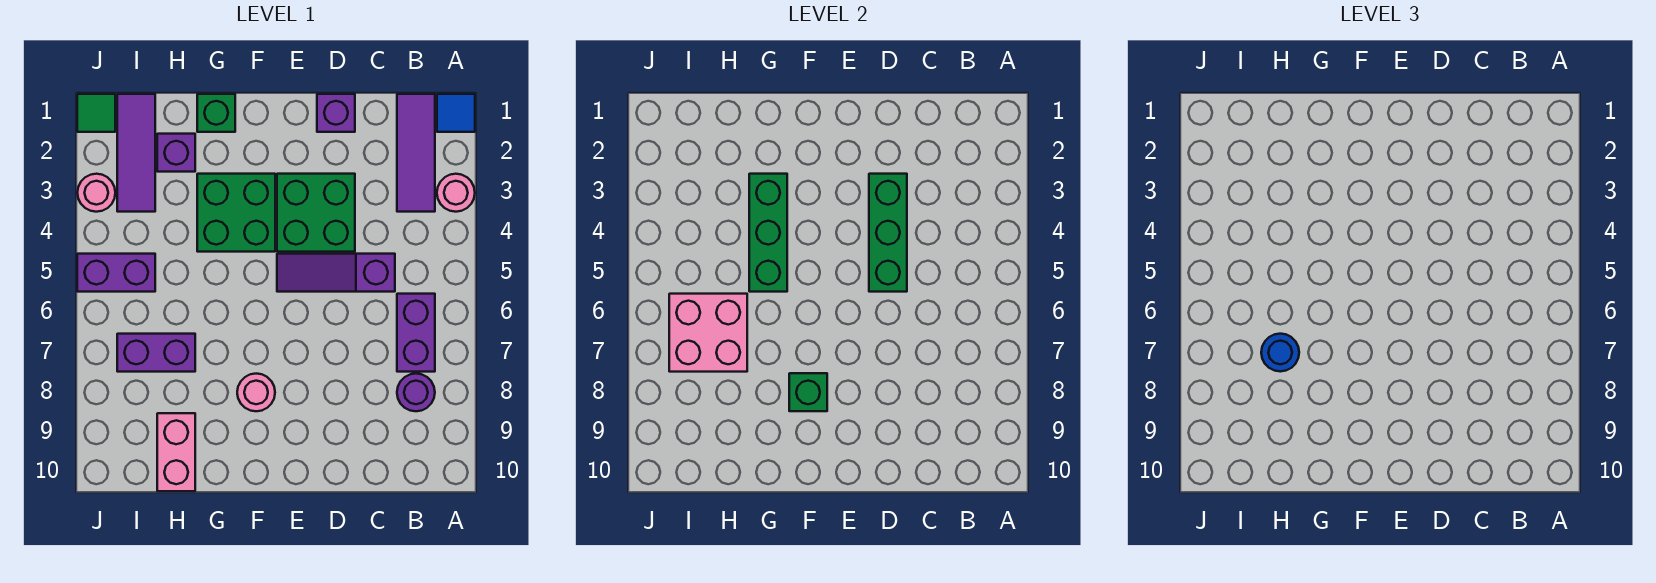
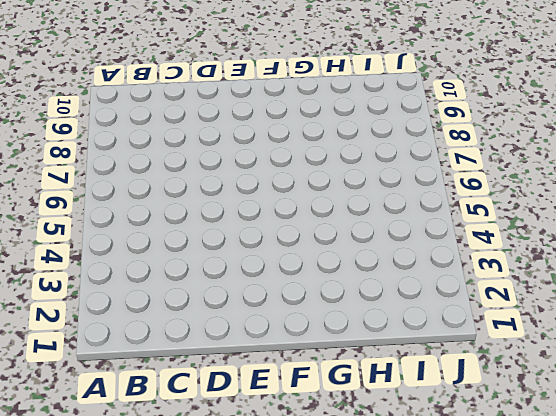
none -> blue tile A1 level 1
none -> pink round brick A3 level 1
none -> purple tile B1:B3 level 1

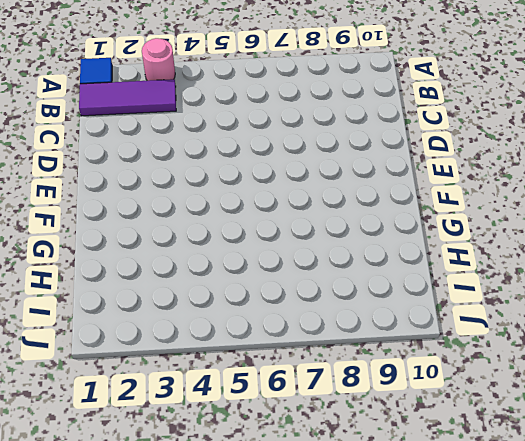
none -> purple brick B6:B7 level 1
none -> purple round brick B8 level 1
none -> purple slope C5:E5 level 1 top C

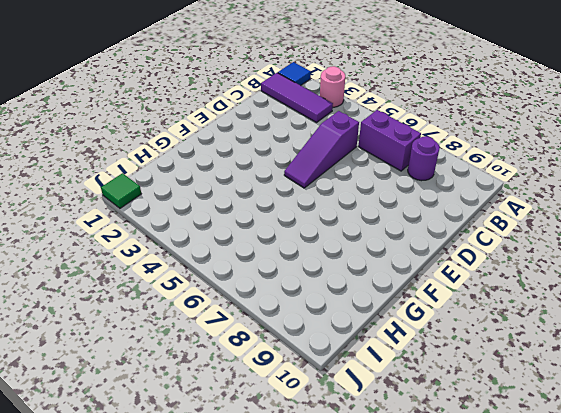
none -> purple brick D1 level 1
none -> green brick D3:E4 level 1
none -> green brick F3:G4 level 1

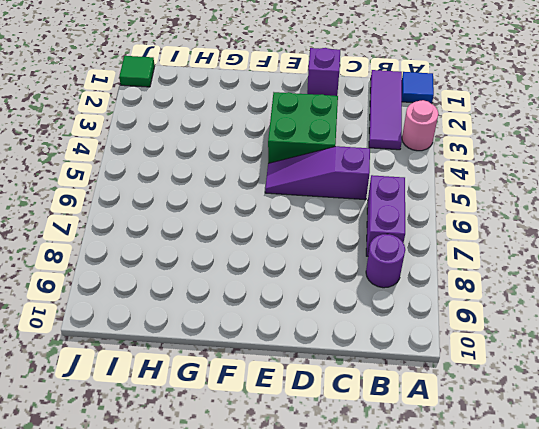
none -> green brick F3:G4 level 1
none -> pink round brick F8 level 1
none -> green brick G1 level 1

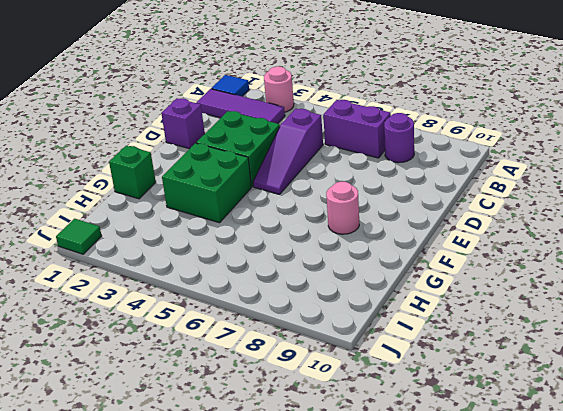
none -> purple brick H2 level 1
none -> purple brick H7:I7 level 1
none -> pink brick H9:H10 level 1

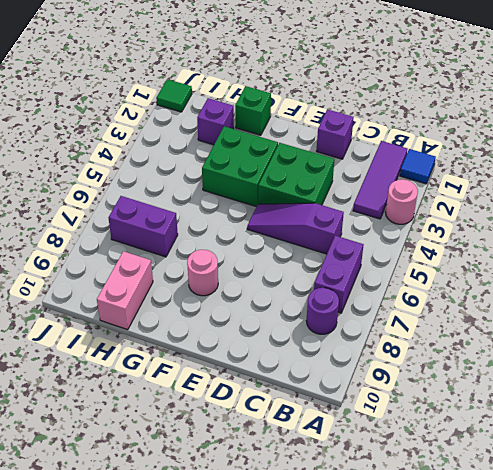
none -> purple tile I1:I3 level 1
none -> purple brick I5:J5 level 1
none -> pink round brick J3 level 1

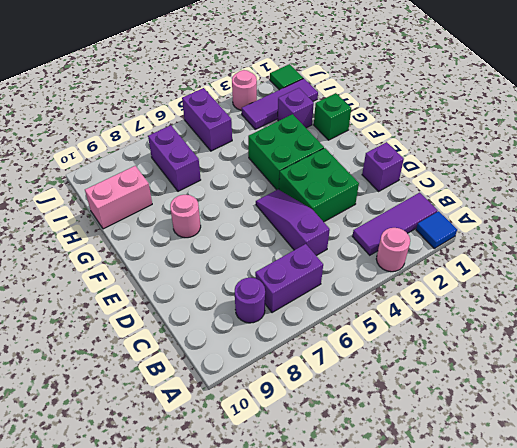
none -> green brick D3:D5 level 2
none -> green brick F8 level 2
none -> green brick G3:G5 level 2

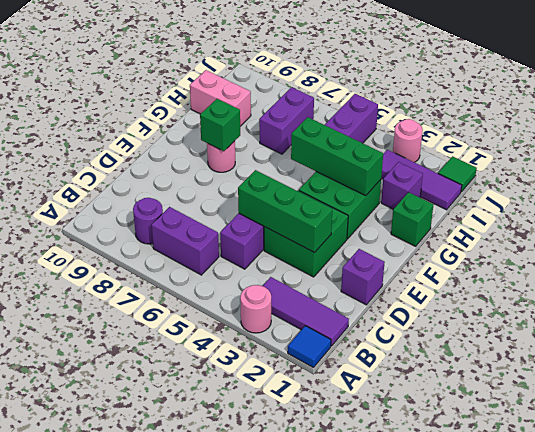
none -> pink brick H6:I7 level 2
none -> blue round brick H7 level 3

